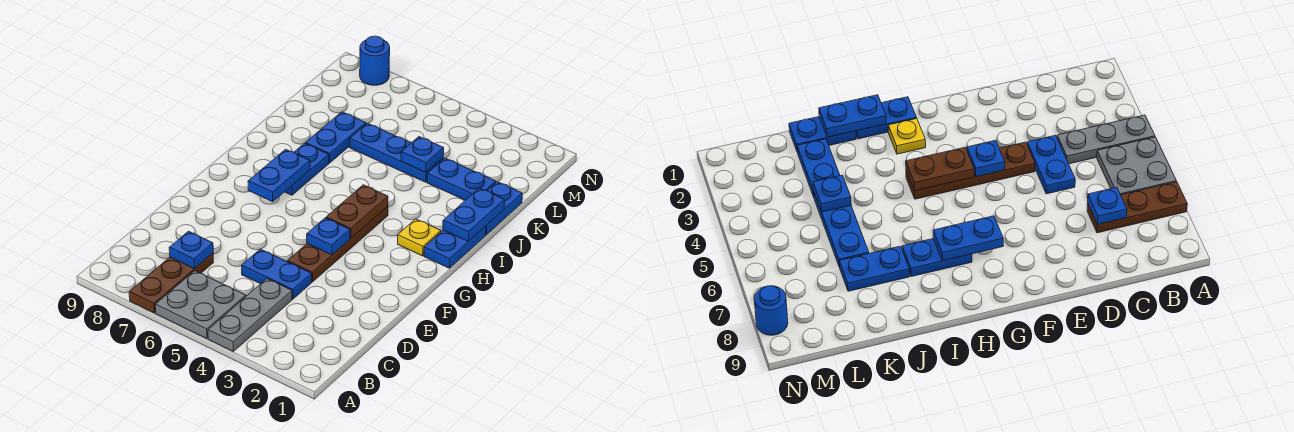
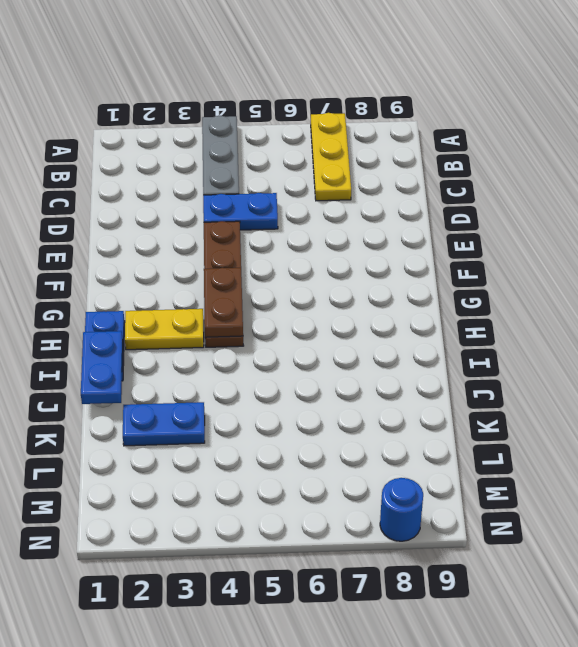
yellow plate A7:C7 level 1 -> brown plate A7:C7 level 1
yellow plate H2:H3 level 1 -> yellow plate H2 level 1
none -> grey plate A5:B6 level 1
none -> blue plate H7:I7 level 1
none -> blue plate J1:K1 level 1

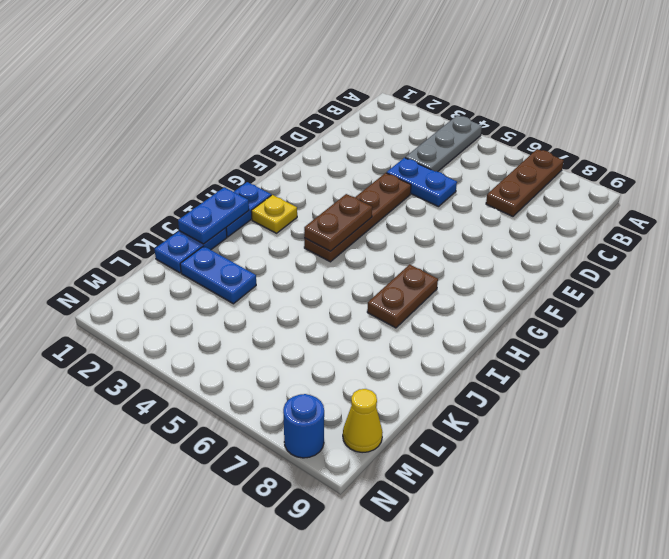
brown plate H7:I7 level 1 -> blue plate H7:I7 level 1
yellow cone M9 level 1 -> none
none -> grey plate A5:B6 level 1
none -> blue plate J7:K7 level 1
none -> blue plate K4:K6 level 1

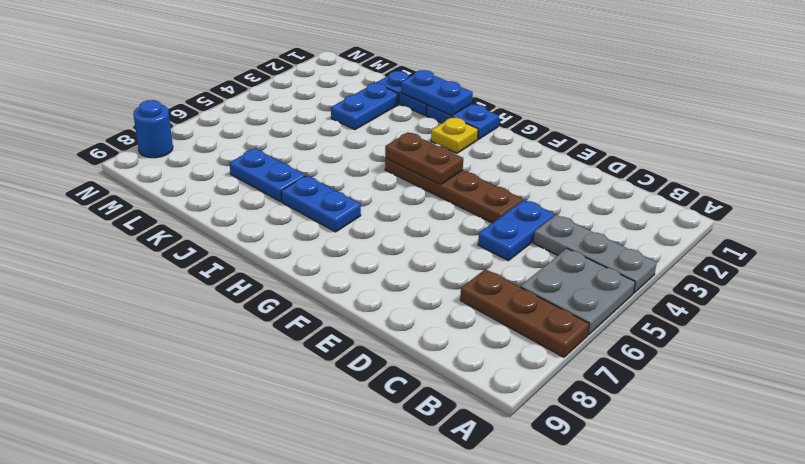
none -> blue plate K4:K6 level 1
none -> blue plate C7 level 2
none -> blue plate F4 level 2

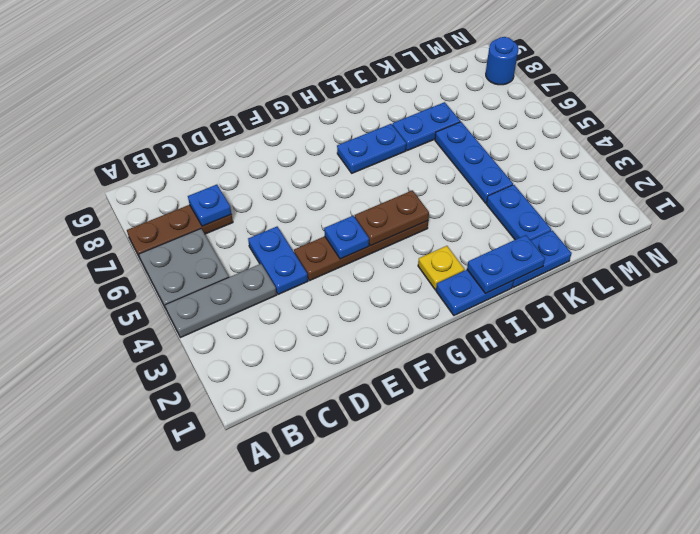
none -> blue plate G7:H7 level 2
none -> blue plate K4 level 2

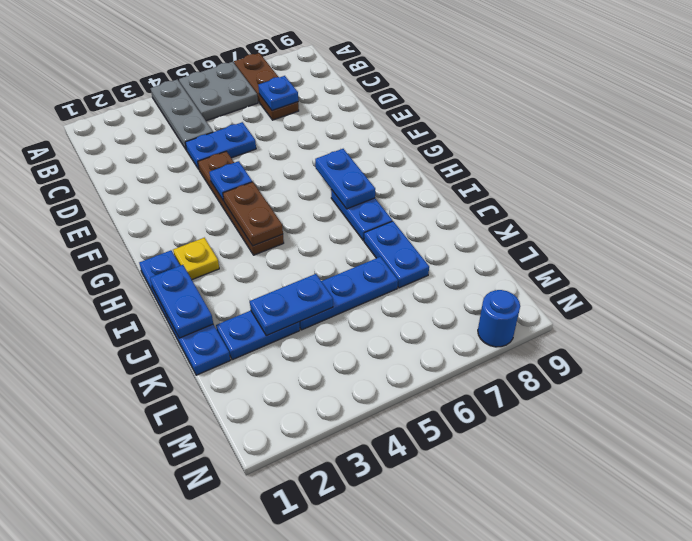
blue plate K3:K4 level 2 -> blue plate K4 level 2

